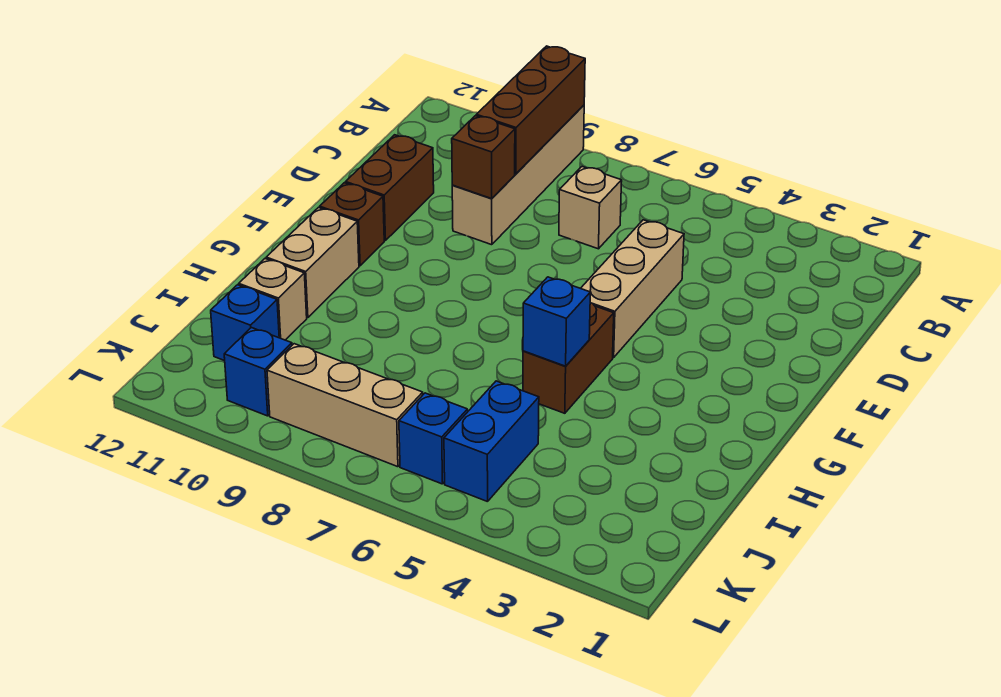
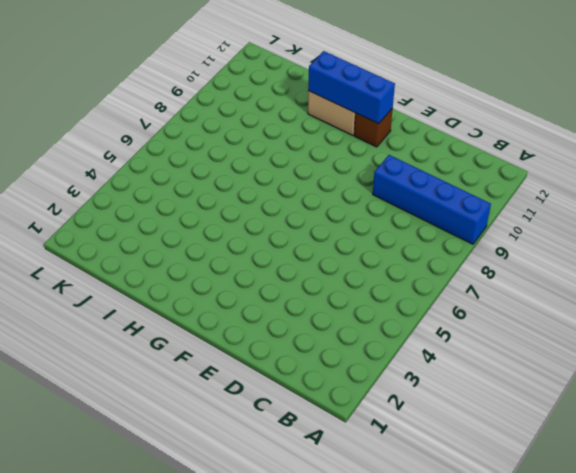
blue brick A9:D9 level 1 -> tan brick A9:D9 level 1
blue brick F11:H11 level 2 -> none
none -> tan brick C7 level 1
none -> tan brick D5:F5 level 1
none -> brown brick D11:E11 level 1

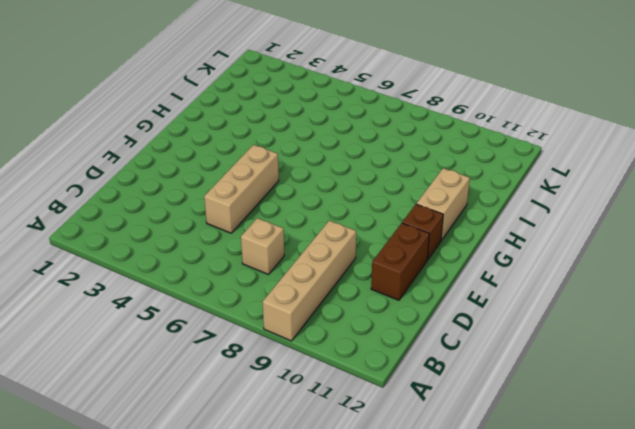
none -> brown brick G5:H5 level 1
none -> tan brick I11 level 1
none -> blue brick J5:K5 level 1

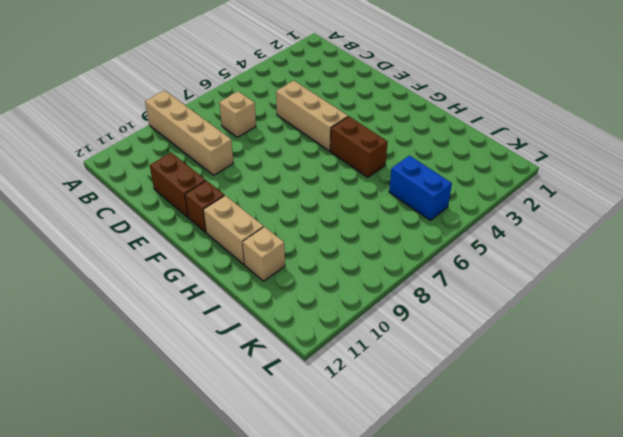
none -> blue brick J11 level 1
none -> blue brick K6 level 1
none -> tan brick K7:K9 level 1

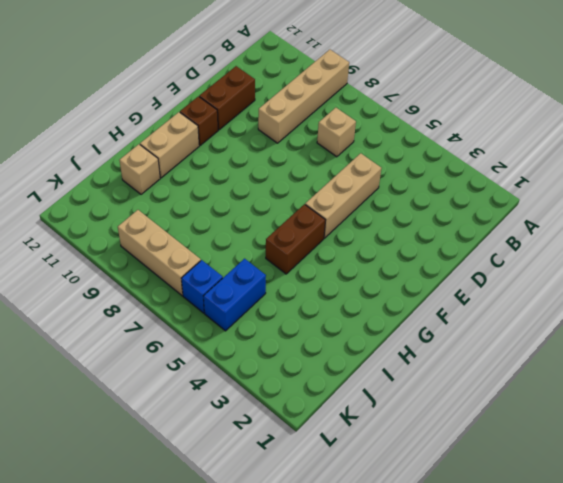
none -> blue brick J11 level 1
none -> blue brick K10 level 1
none -> brown brick A9:C9 level 2

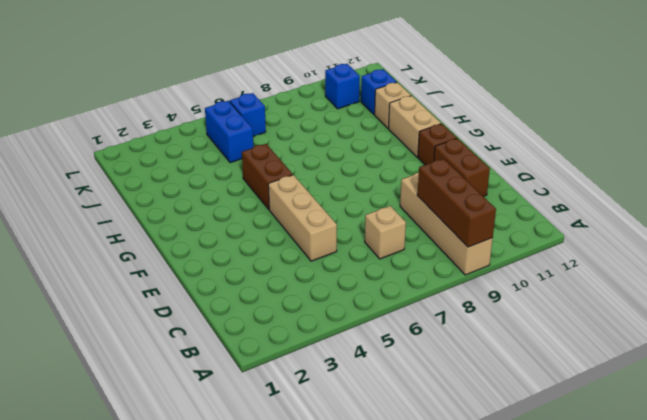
none -> tan brick K7:K9 level 1
none -> brown brick D9 level 2
none -> blue brick H5 level 2

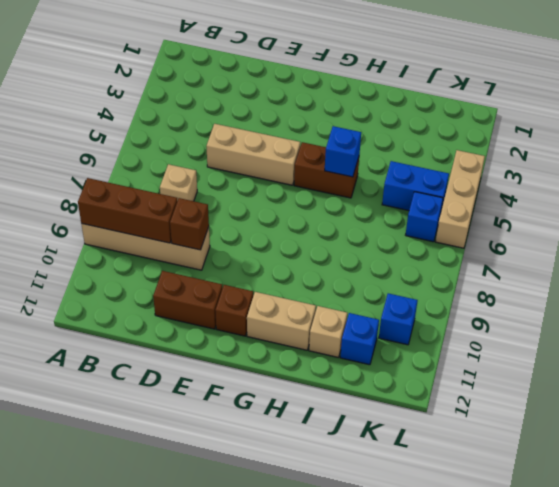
tan brick L4:L6 level 1 -> tan brick K7:K9 level 1

